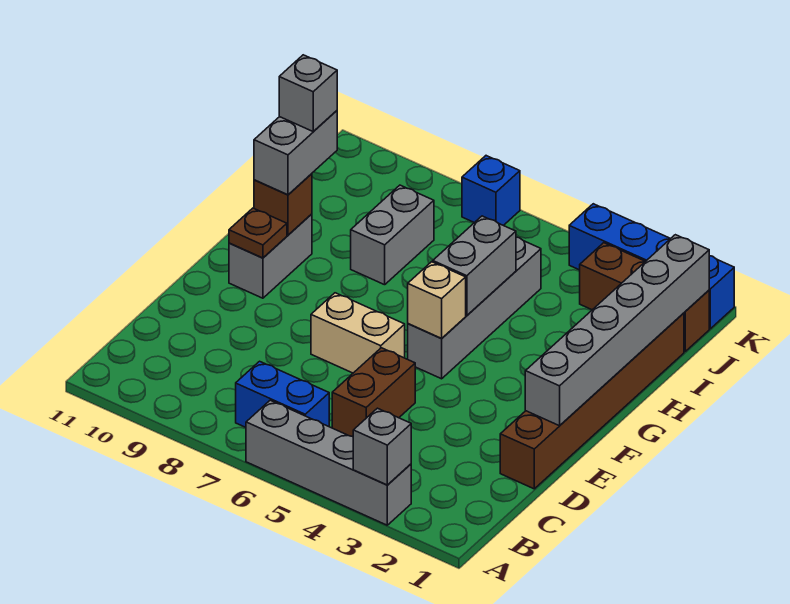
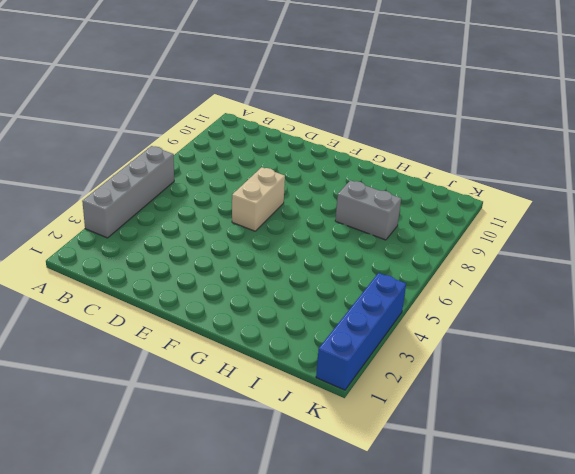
none -> blue brick B6:B7 level 1
none -> brown brick C5:D5 level 1
none -> brown brick D1:I1 level 1

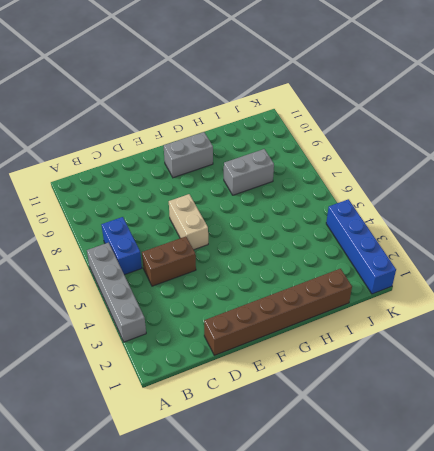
none -> grey brick F5:I5 level 1
none -> brown brick J1:J3 level 1
none -> blue brick K7 level 1

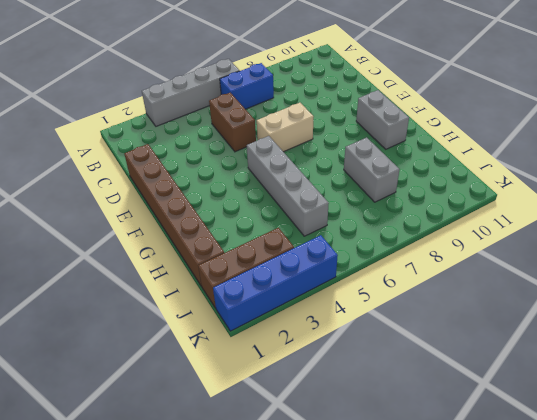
none -> blue brick K7 level 1
none -> grey brick A3 level 2
none -> grey brick E1:J1 level 2

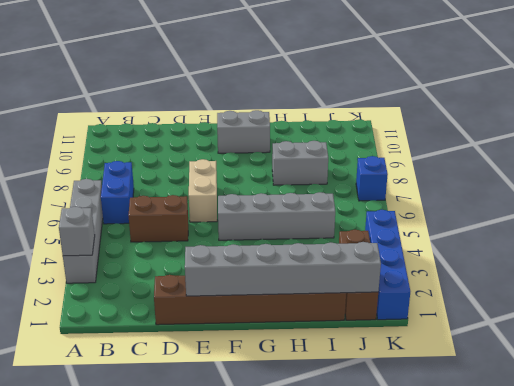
none -> tan brick F5 level 2
none -> brown plate F10 level 2
none -> grey brick G5:H5 level 2

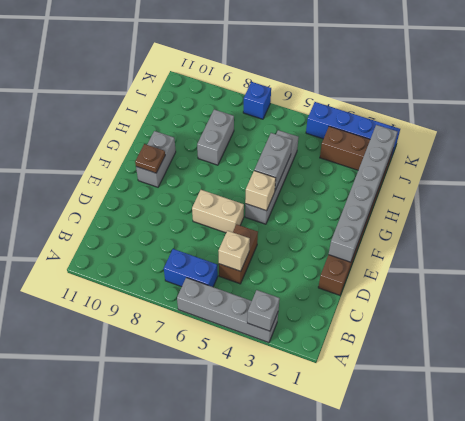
tan brick C5 level 2 -> none
none -> brown brick G10 level 2
none -> grey brick G10:H10 level 3
none -> grey brick H10 level 4

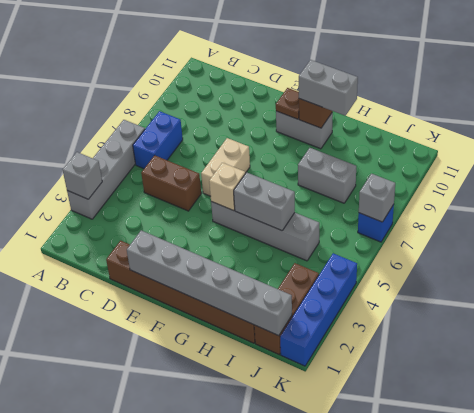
grey brick K7 level 2 -> grey brick H10 level 4

